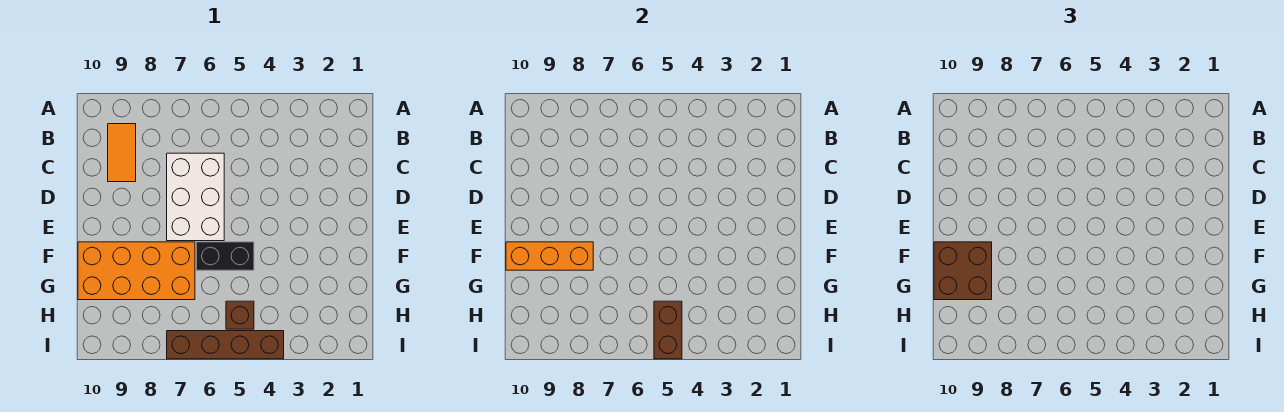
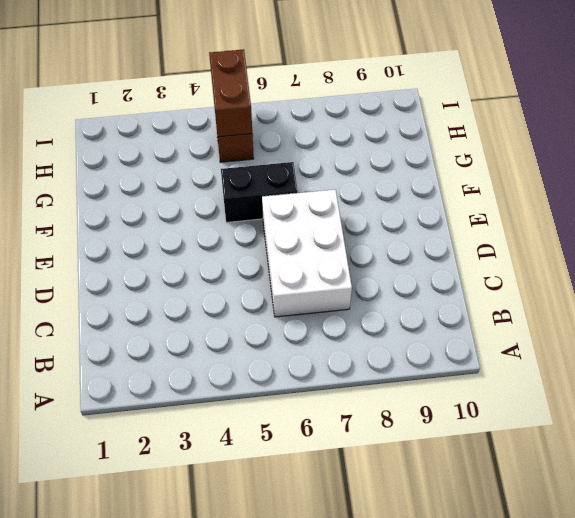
none -> orange tile B9:C9 level 1
none -> orange brick F7:G10 level 1

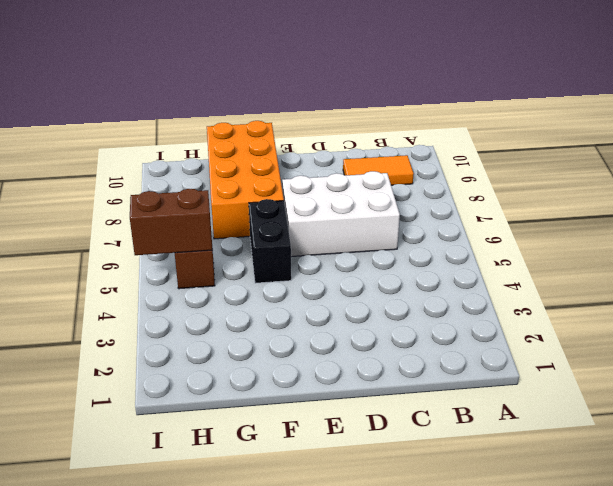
none -> brown brick I4:I7 level 1
none -> orange brick F8:F10 level 2

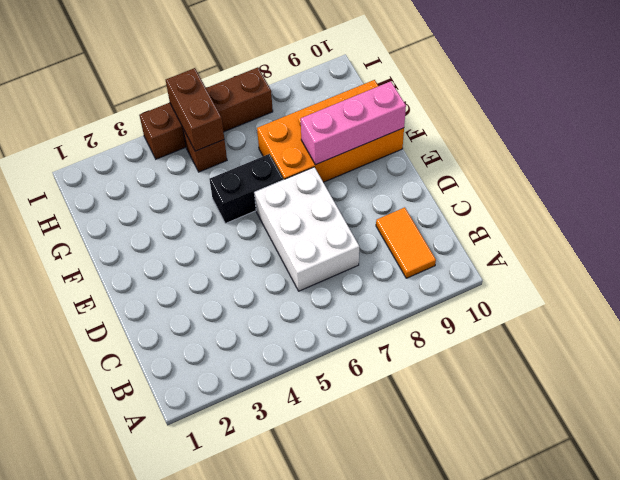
pink brick F8:F10 level 2 -> orange brick F8:F10 level 2
none -> brown brick F9:G10 level 3

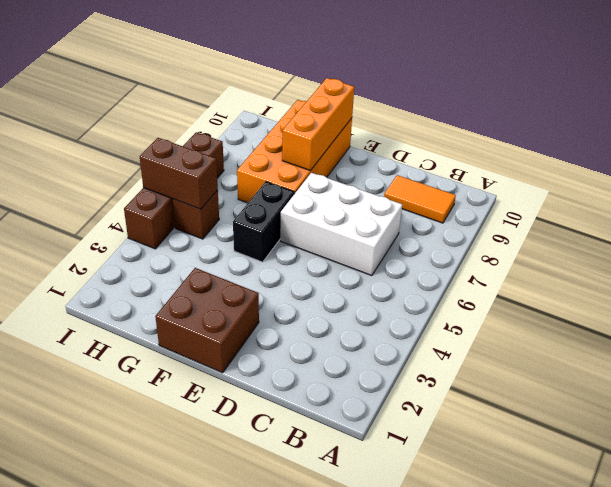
brown brick E1:F2 level 1 -> brown brick F9:G10 level 3

